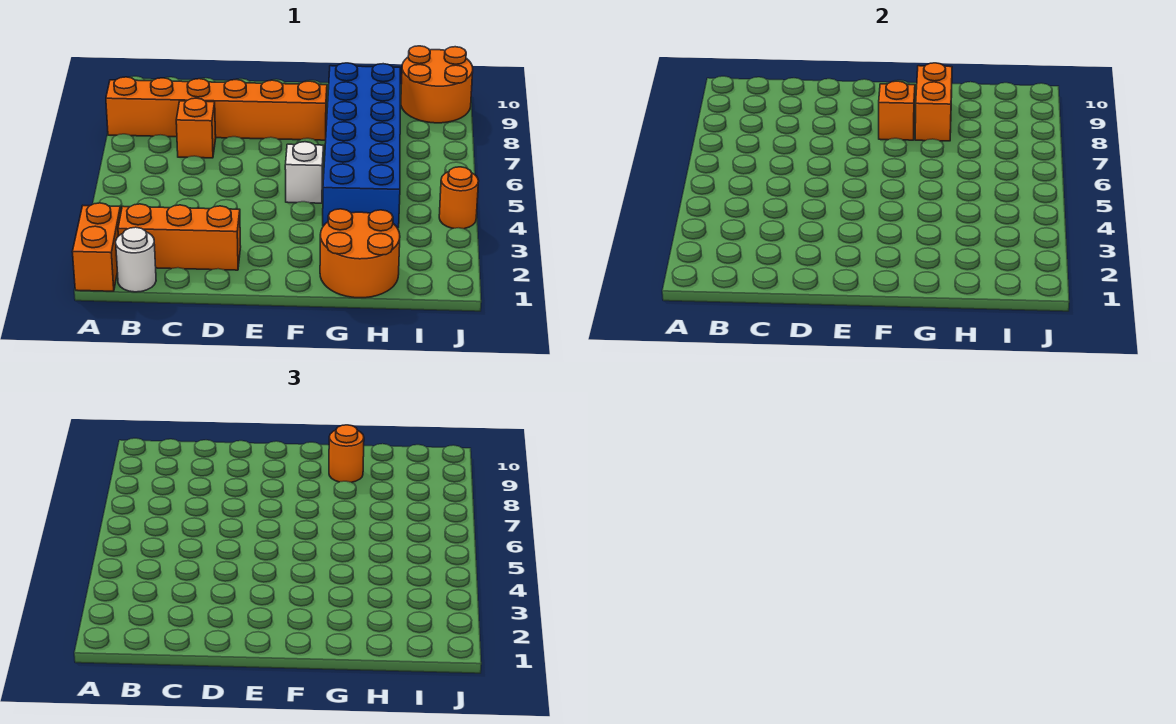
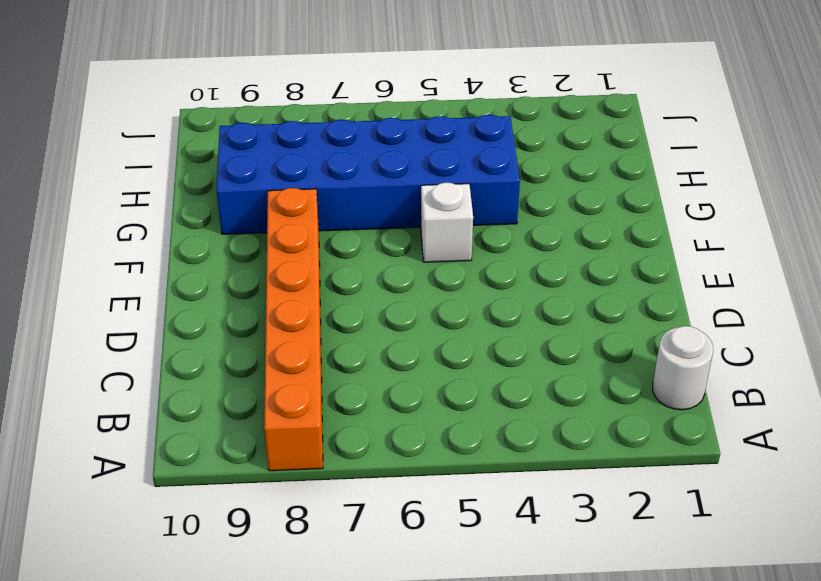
none -> orange brick A1:A2 level 1
none -> orange brick B2:D2 level 1
none -> orange brick C7 level 1

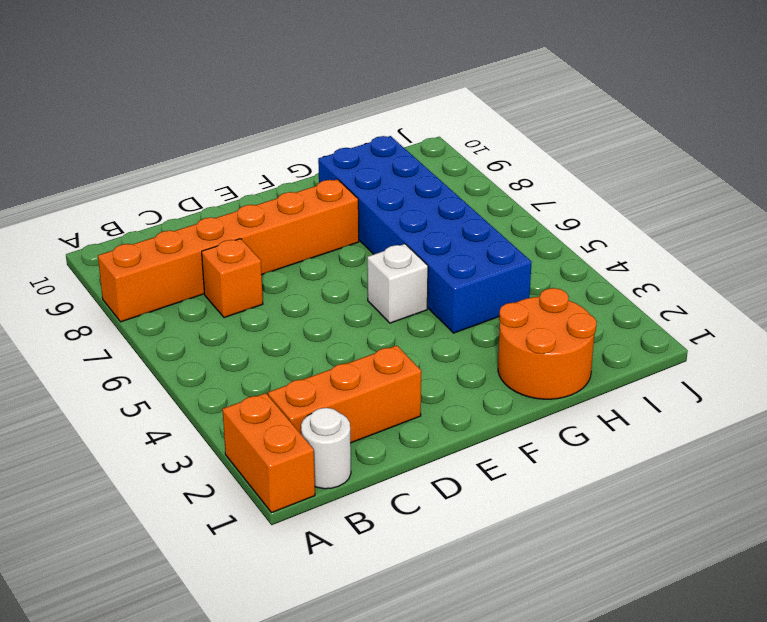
none -> orange round brick I9:J10 level 1
none -> orange round brick J4 level 1
none -> orange brick F8 level 2

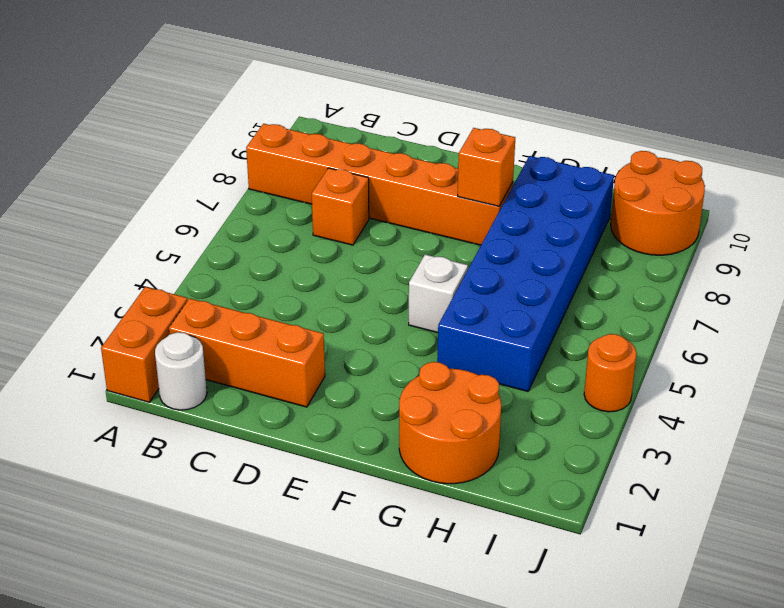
none -> orange brick G8:G9 level 2
none -> orange round brick G9 level 3

